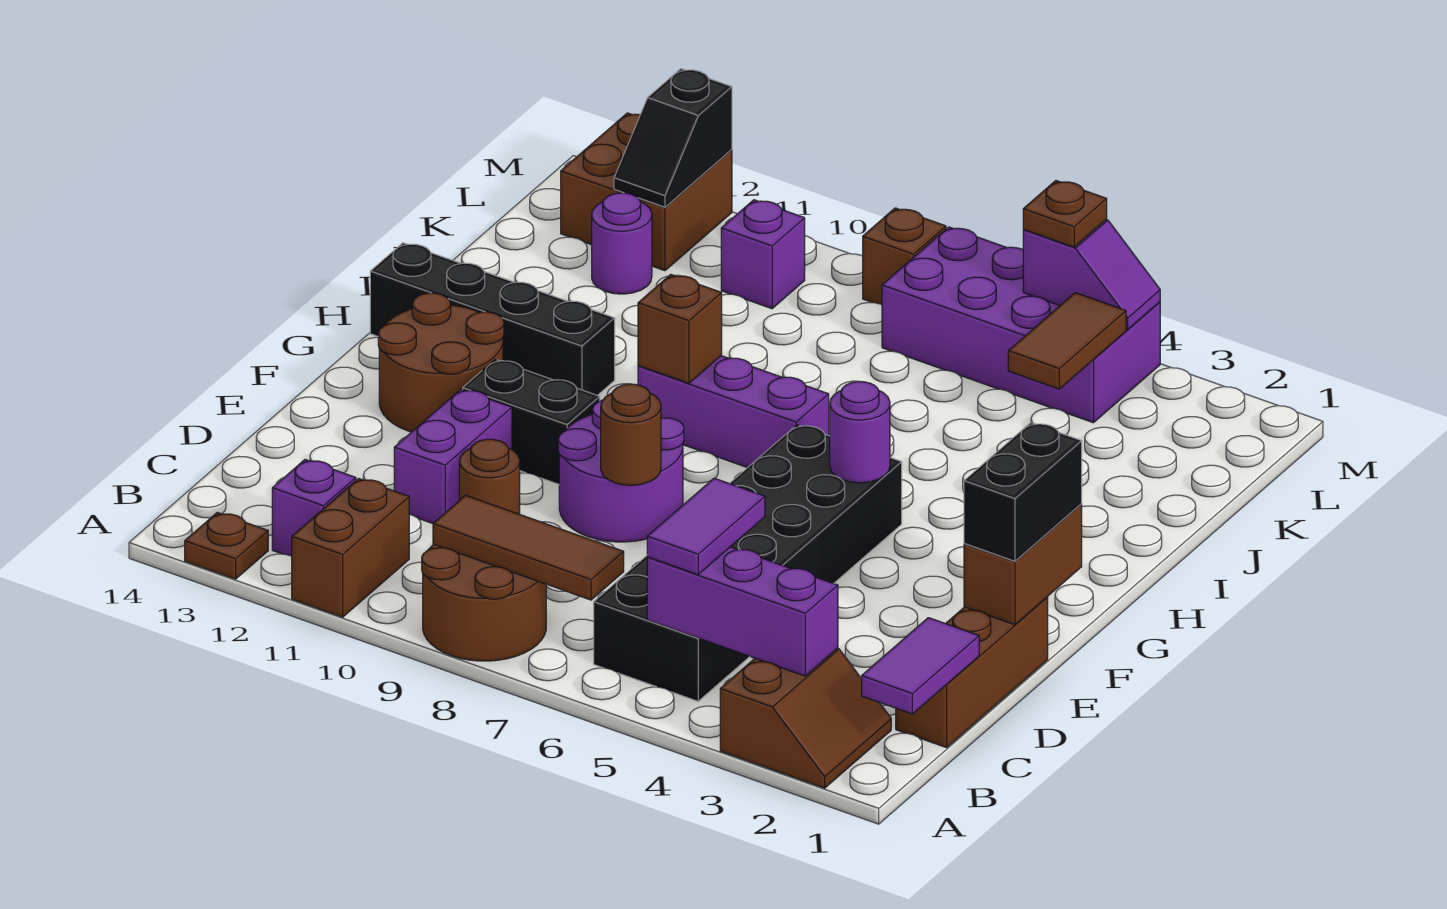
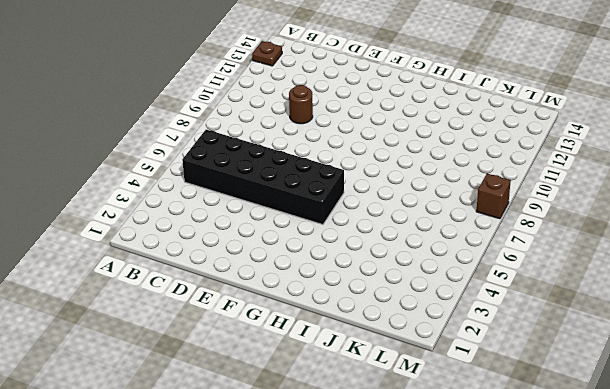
none -> brown slope A2:B3 level 1 top 3
none -> brown round brick A8:B9 level 1
none -> brown brick A11:B11 level 1
none -> purple brick B12 level 1

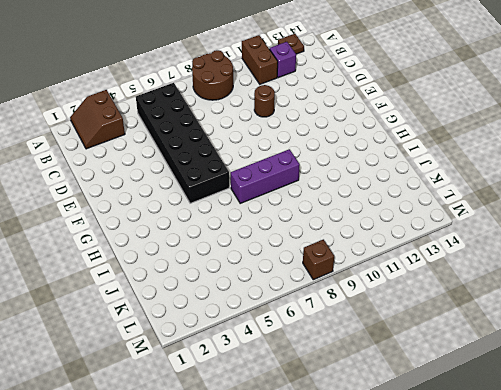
none -> brown brick C1:E1 level 1
none -> purple brick D11:E11 level 1
none -> purple round brick E8:F9 level 1
none -> black brick F10:F11 level 1

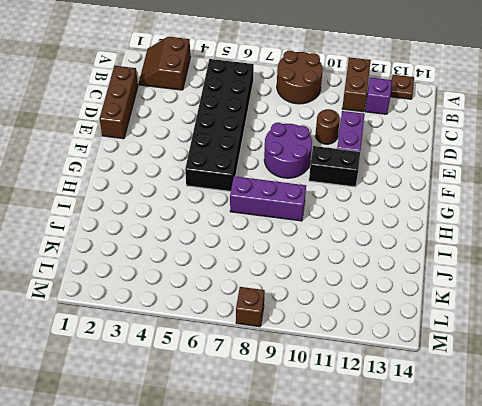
none -> brown round brick F12:G13 level 1
none -> black brick H11:H14 level 1
none -> purple round brick K12 level 1
none -> purple brick L4:M7 level 1

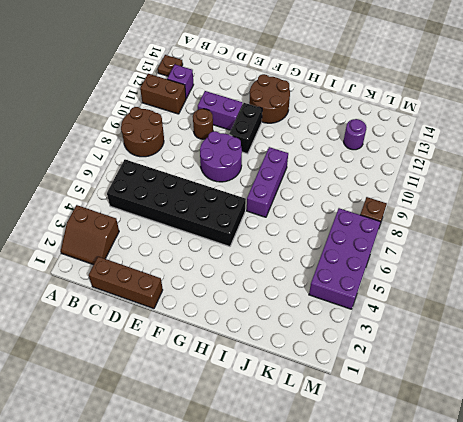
none -> black brick H11:H14 level 1
none -> purple brick L10 level 1
none -> brown brick L12:M13 level 1
none -> purple tile B1:C1 level 2

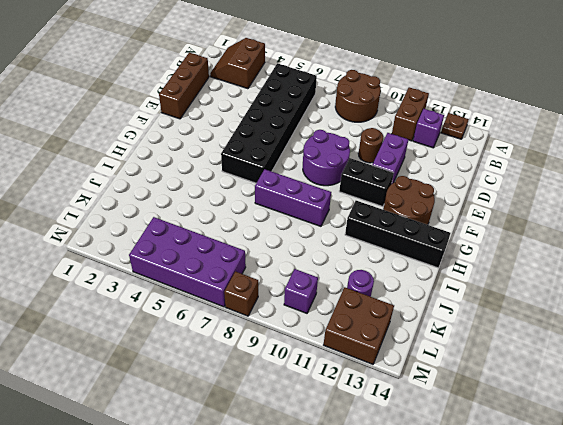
none -> purple tile B1:C1 level 2
none -> purple brick B3:B5 level 2
none -> brown tile B7:B9 level 2
none -> brown brick E1:F1 level 2

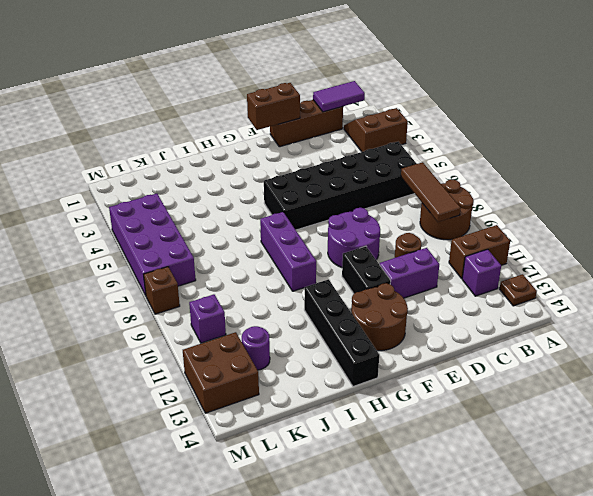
none -> purple brick B3:B5 level 2
none -> brown round brick E8 level 2
none -> purple round brick G5 level 2
none -> brown brick H9 level 2

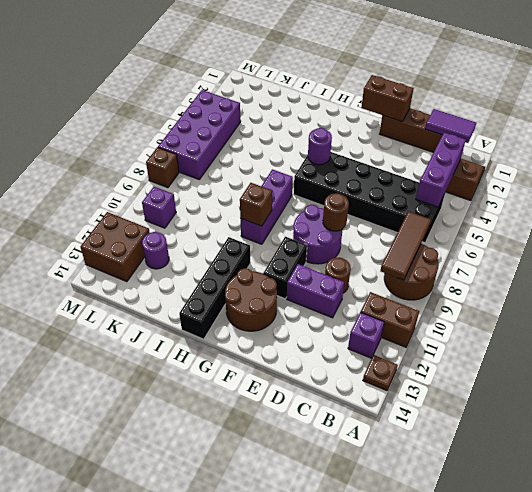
none -> brown tile K4:L4 level 2
none -> black slope L12:M12 level 2 top M
none -> purple slope M4:M5 level 2 top 5
none -> purple tile B5:C5 level 3

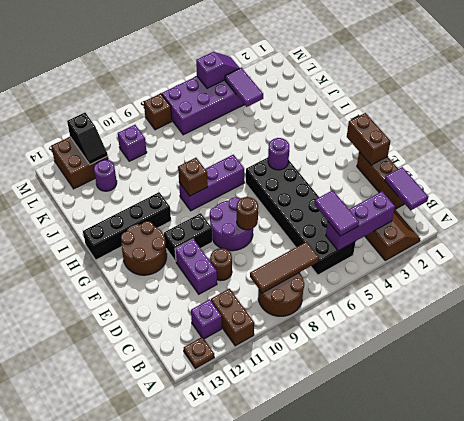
purple tile K4:L4 level 2 -> brown tile K4:L4 level 2
none -> black brick E1:F1 level 3
none -> brown plate M5 level 3

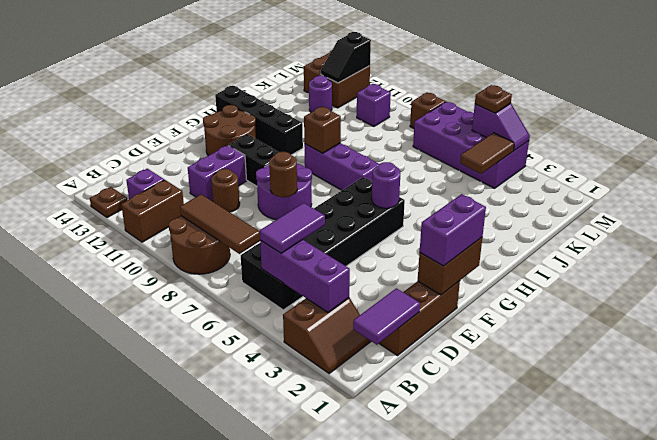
purple brick E1:F1 level 3 -> black brick E1:F1 level 3

